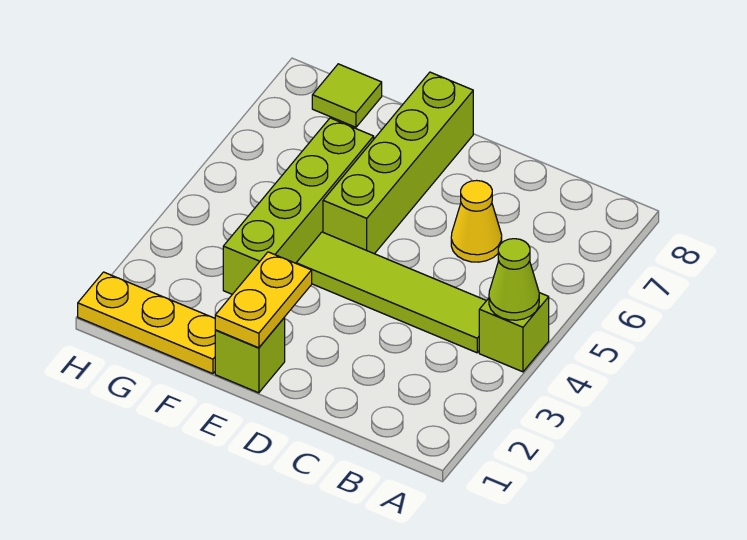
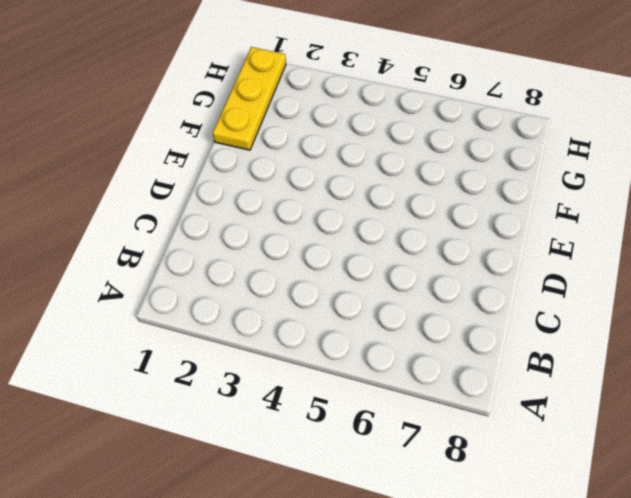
none -> lime brick A4 level 1
none -> lime tile B4:E4 level 1

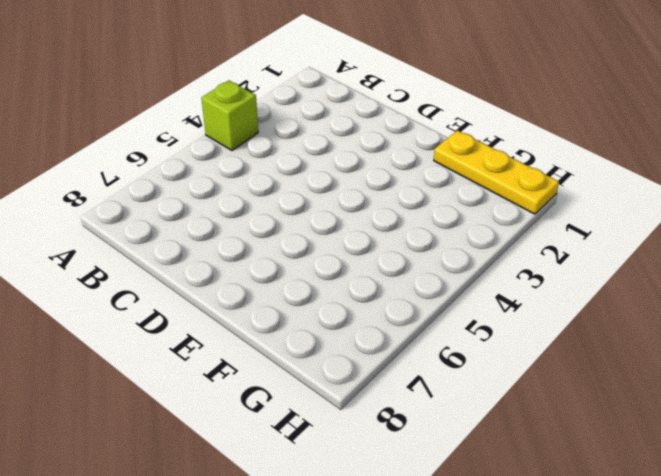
none -> lime tile B4:E4 level 1
none -> yellow cone C6 level 1

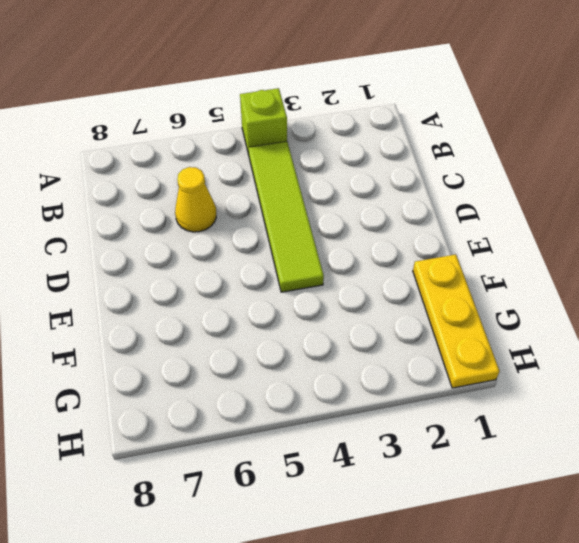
none -> lime brick E1 level 1
none -> lime brick E5:E8 level 1

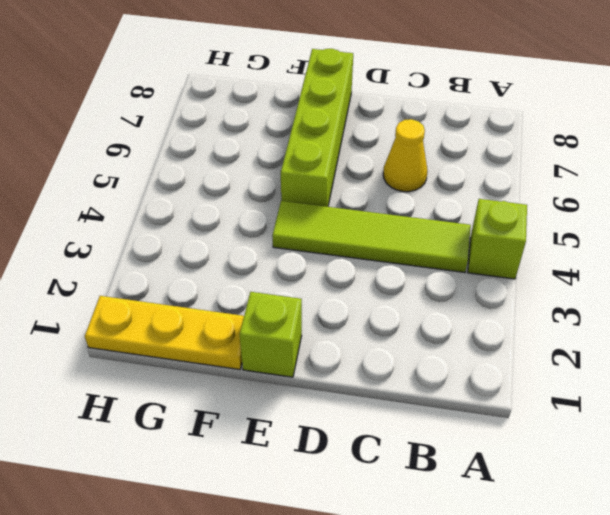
none -> lime brick F3:F6 level 1
none -> lime tile G8 level 1

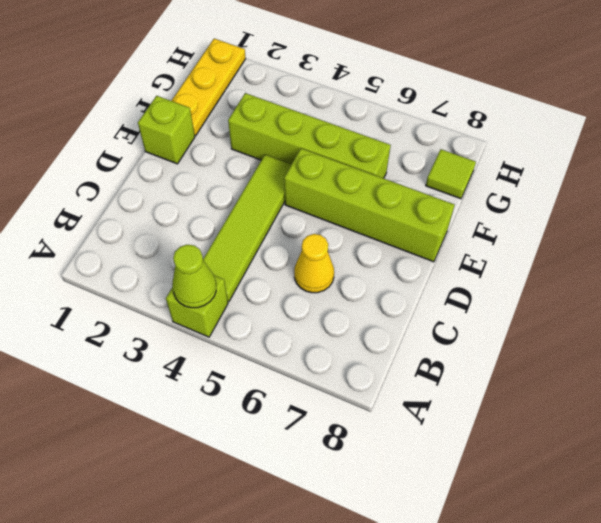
none -> yellow plate E1:E2 level 2

